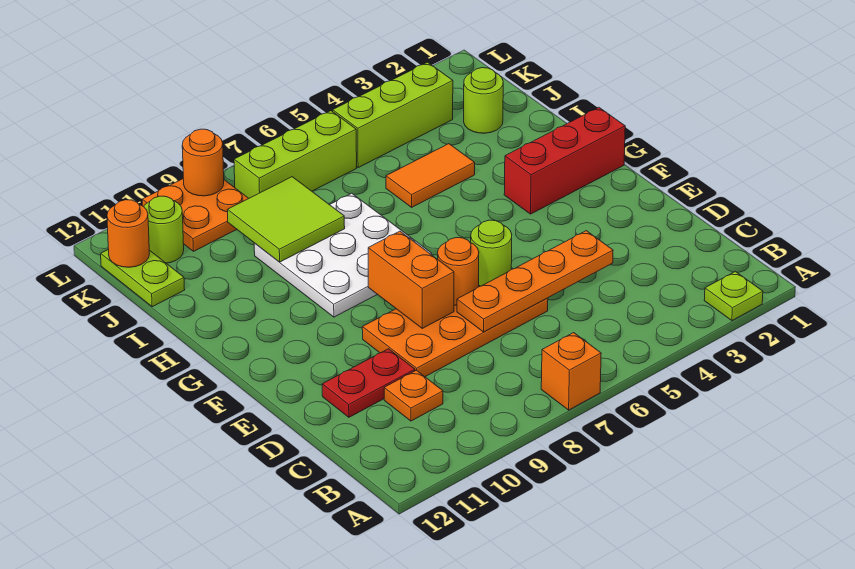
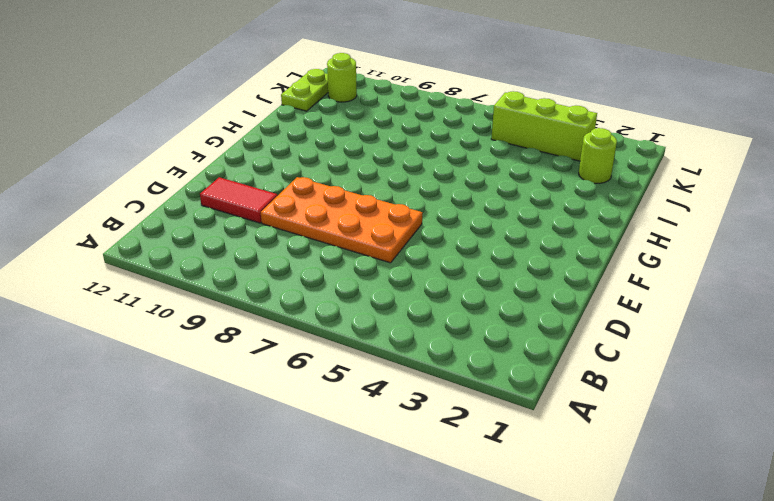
red tile D10:D11 level 1 -> red plate D10:D11 level 1
none -> lime plate A2 level 1
none -> orange brick A7 level 1
none -> orange plate C10 level 1

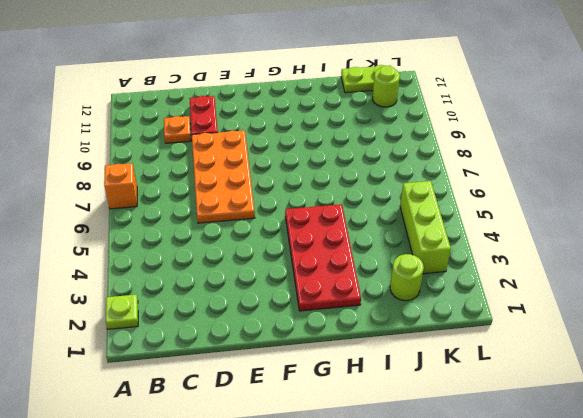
red plate G2:H5 level 1 -> red brick G1:G3 level 1
none -> white plate G7:I9 level 1
none -> orange tile I4:I5 level 1
none -> lime brick K6:K8 level 1

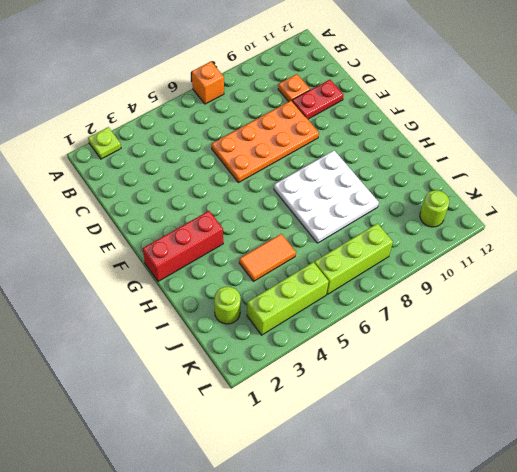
none -> lime plate J12:K12 level 1
none -> orange plate K9:L10 level 1
none -> orange plate D4:D7 level 2

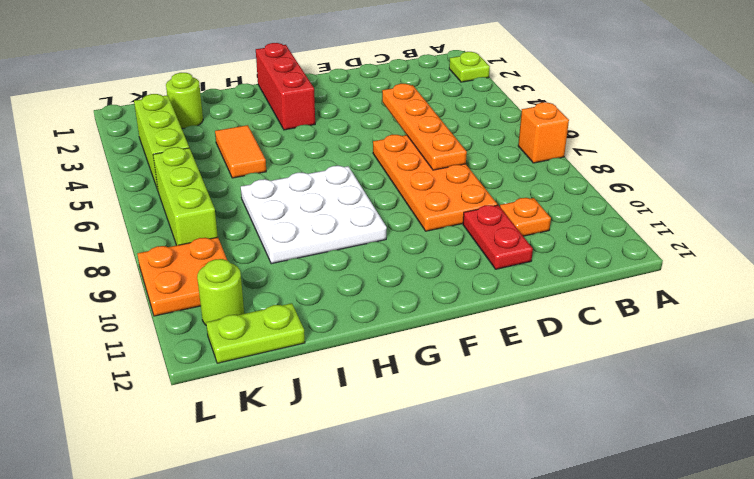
none -> lime round brick E6 level 2
none -> orange round brick E7 level 2
none -> orange brick E8:F8 level 2

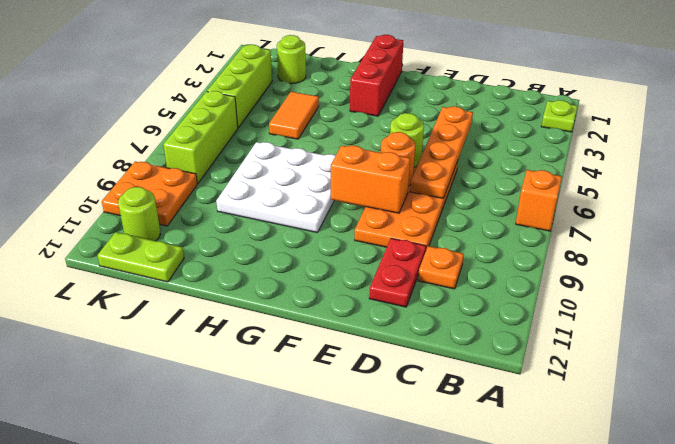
none -> lime tile I8:J9 level 2
none -> orange round brick K12 level 2
none -> orange round brick L9 level 2

